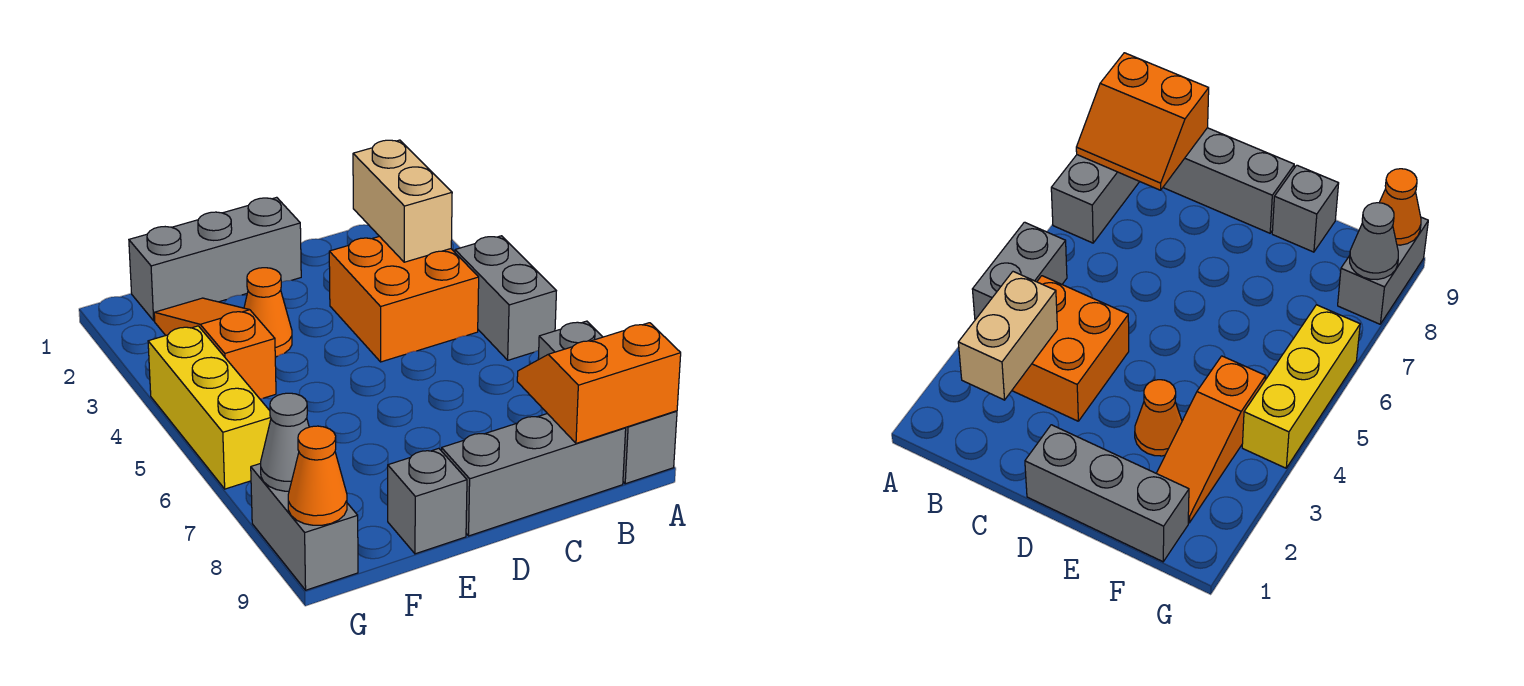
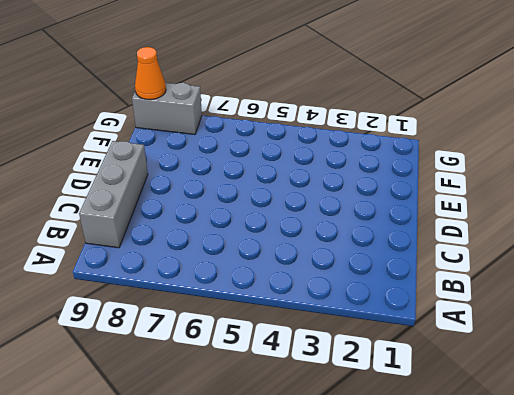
none -> grey brick A4:A5 level 1
none -> grey brick A7:A9 level 1
none -> orange brick B3:C4 level 1

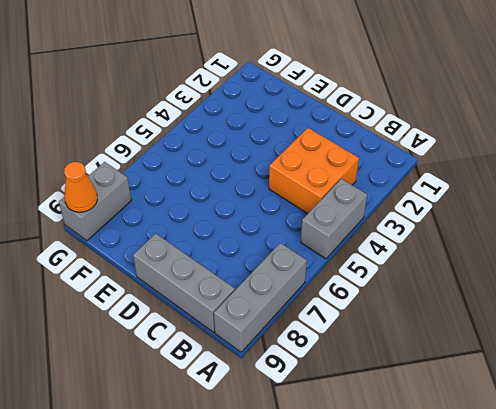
none -> grey brick D1:F1 level 1
none -> orange cone E3 level 1
none -> grey brick E9 level 1

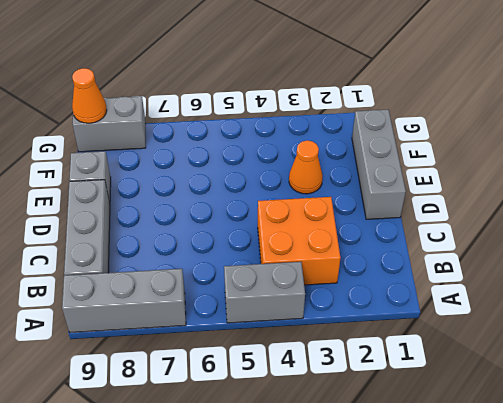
none -> orange slope F2:F4 level 1 top 4
none -> yellow brick G4:G6 level 1
none -> orange slope A8:B9 level 2 top 9

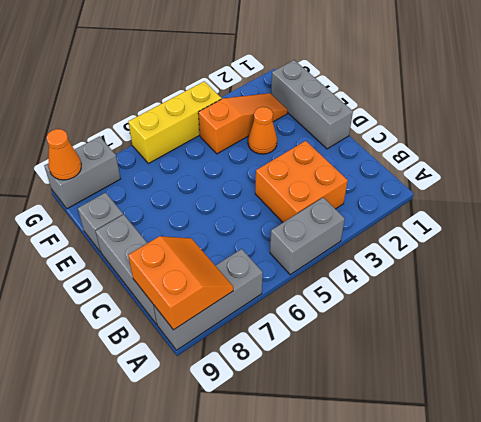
none -> tan brick B2:B3 level 2
none -> grey cone G8 level 2

